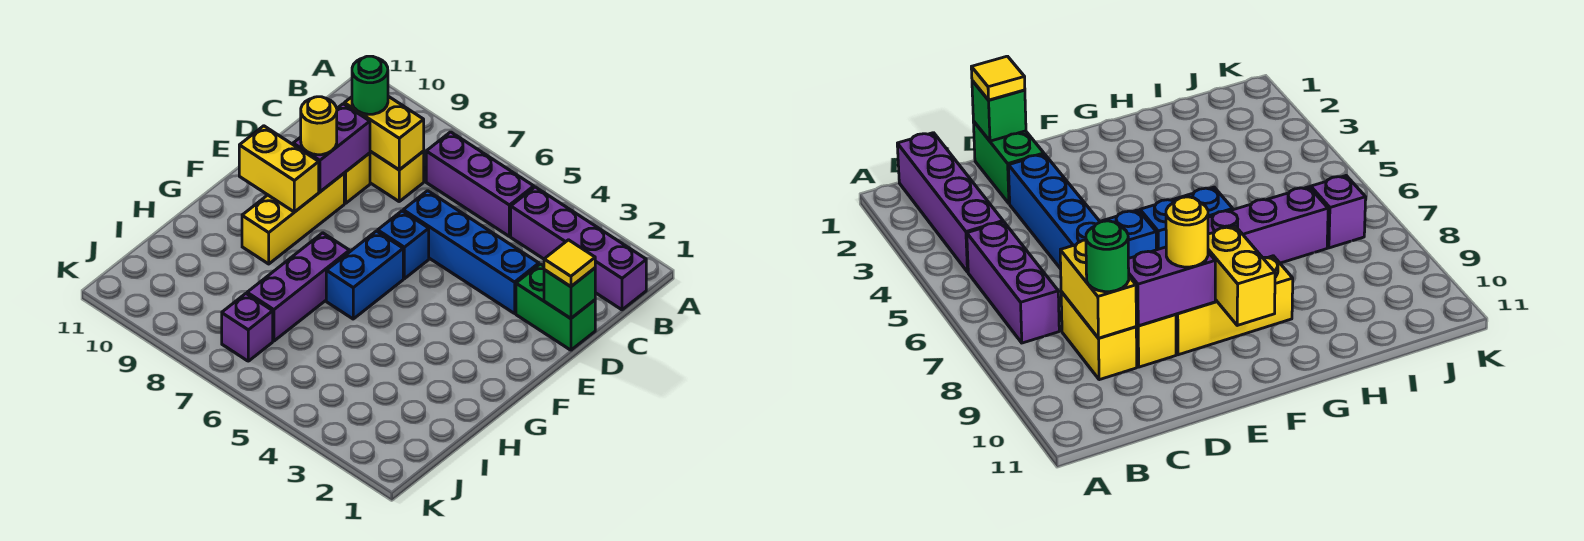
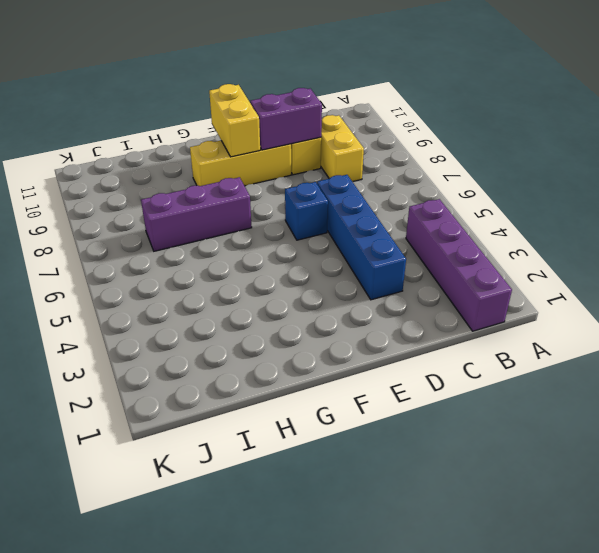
none -> purple brick B5:B7 level 1
none -> green brick D1:D2 level 1
none -> blue brick F6:G6 level 1

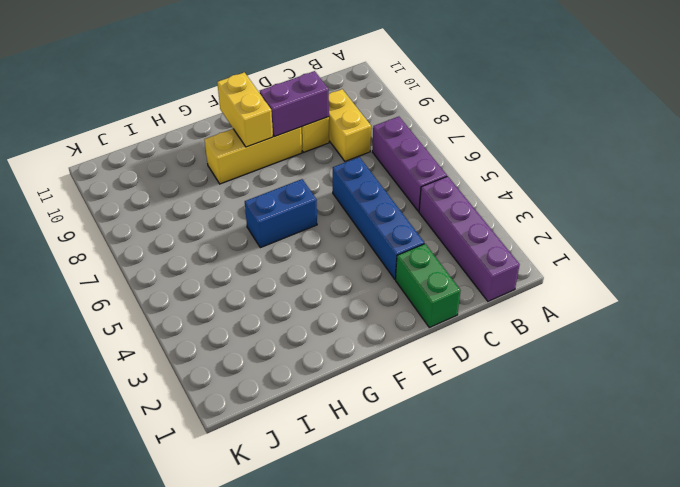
none -> blue brick E6 level 1
none -> purple brick G7:I7 level 1
none -> purple brick J7 level 1

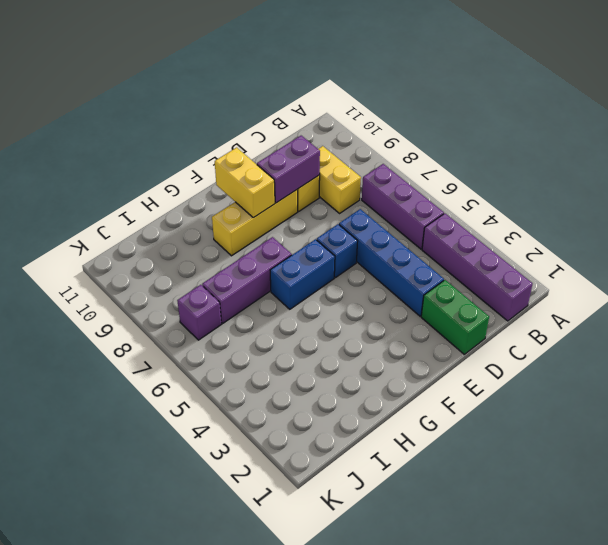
none -> yellow brick C8:C9 level 2
none -> green brick D1 level 2
none -> green round brick C9 level 3

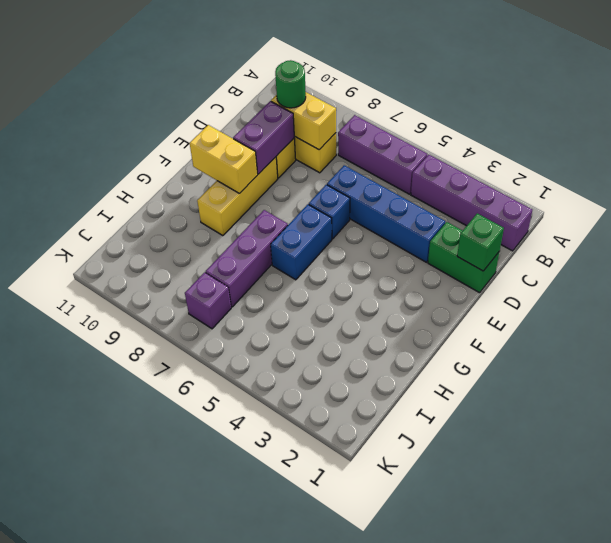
none -> yellow tile D1 level 3
none -> yellow round brick E9 level 3

